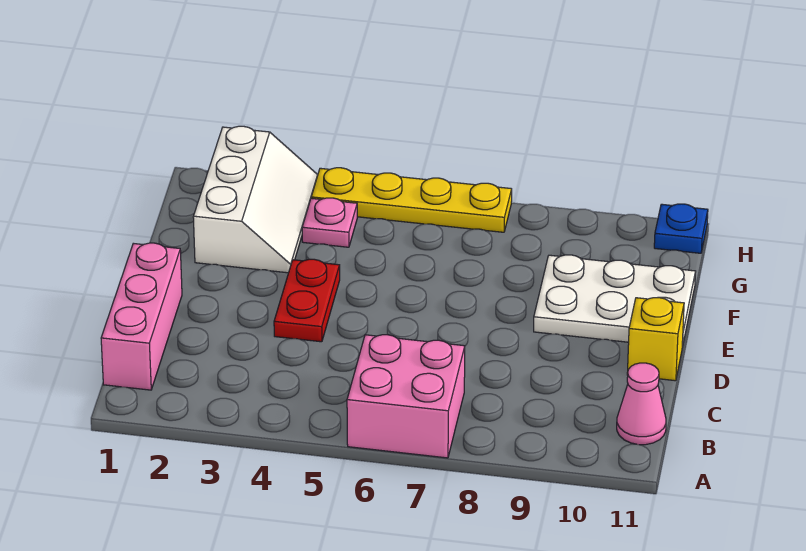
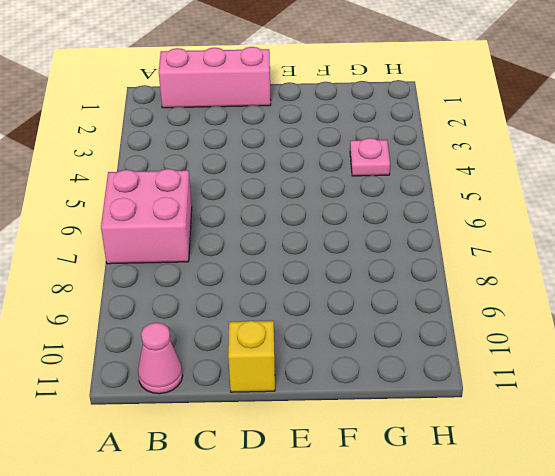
none -> red plate D4:E4 level 1
none -> white plate E9:F11 level 1

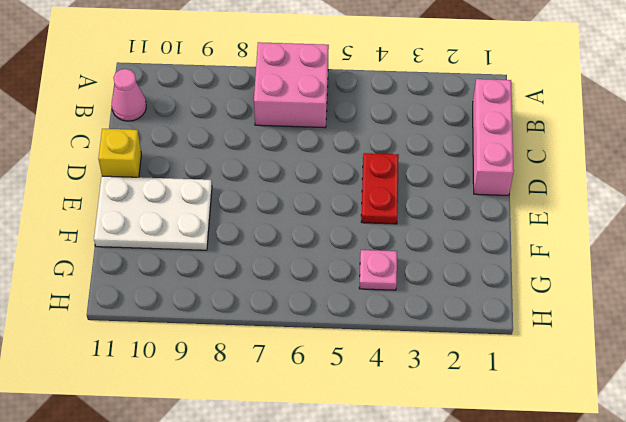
none -> white slope F2:H3 level 1 top 2
none -> yellow plate H4:H7 level 1

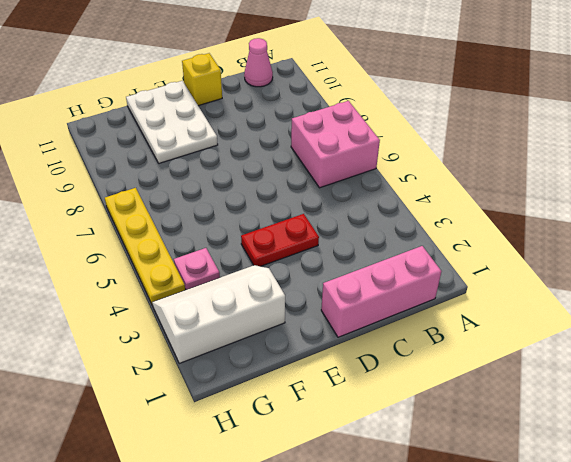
none -> blue plate H11 level 1

